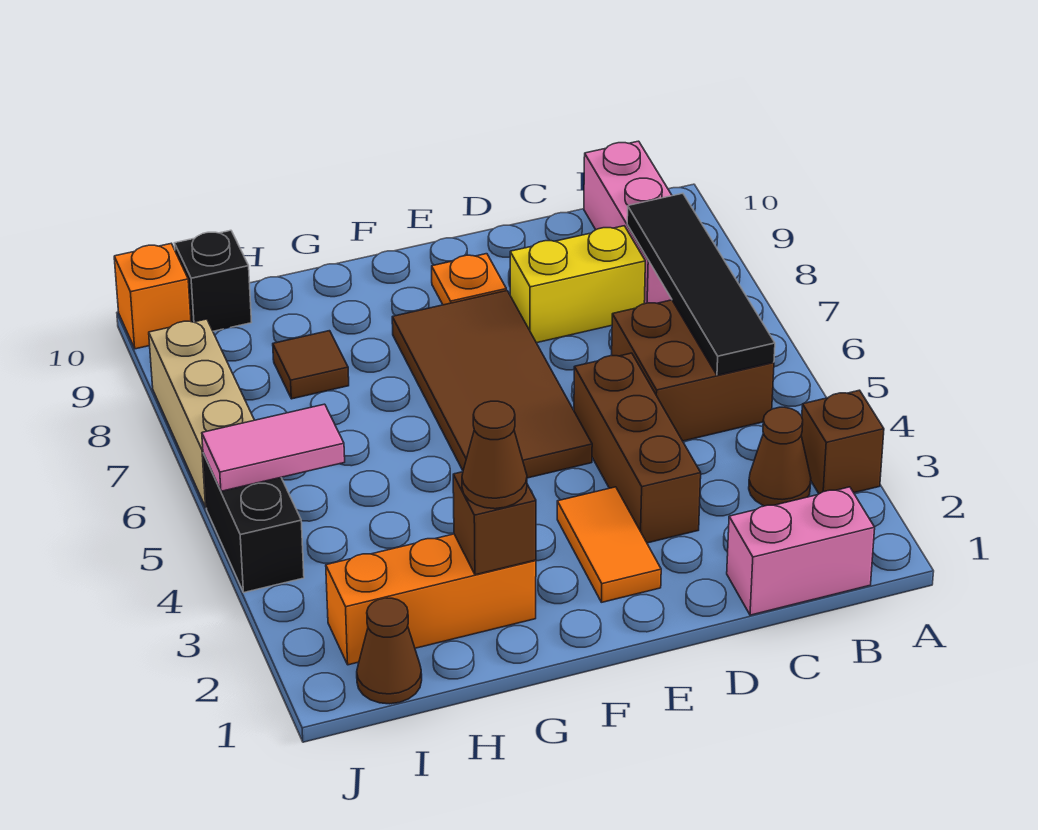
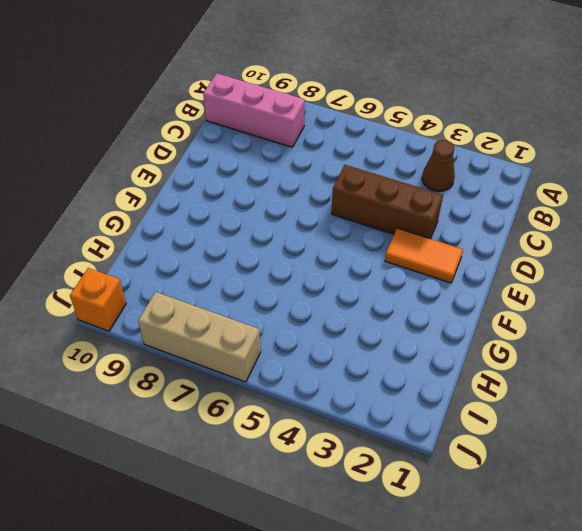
none -> brown brick A3 level 1
none -> pink brick B1:C1 level 1
none -> brown brick B5:C6 level 1

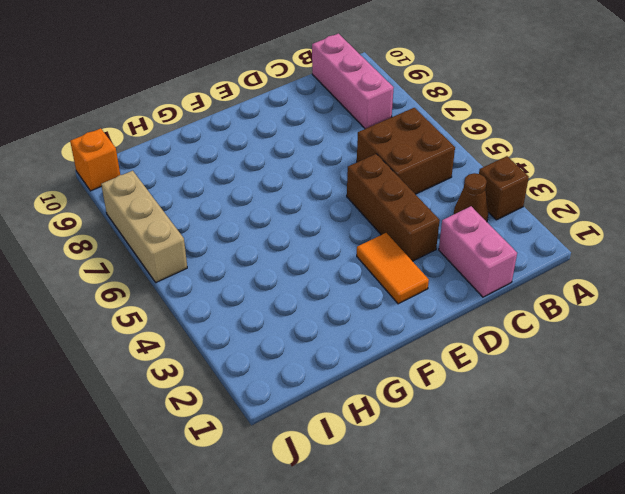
pink brick C1:C2 level 1 -> pink brick B1:C1 level 1
none -> yellow brick C8:D8 level 1
none -> brown tile E5:F8 level 1
none -> orange plate E9 level 1

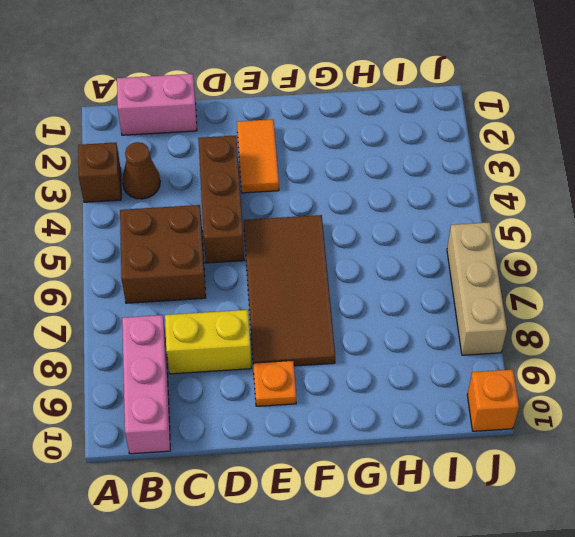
none -> orange brick G2:I2 level 1
none -> brown tile H8 level 1
none -> brown cone I1 level 1

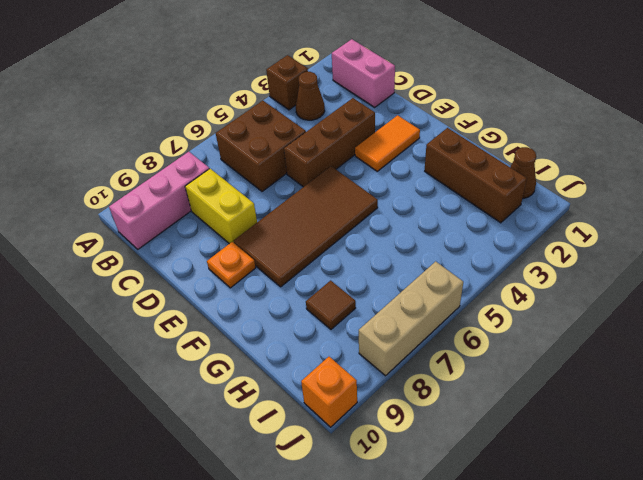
brown brick G2:I2 level 1 -> orange brick G2:I2 level 1
none -> black brick I10 level 1
none -> black brick J4:J5 level 1
none -> black tile B5:B8 level 2

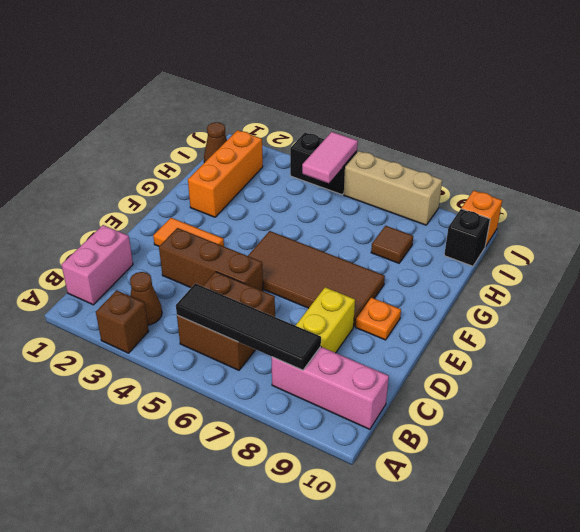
none -> brown brick G2 level 2
none -> brown cone G2 level 3

